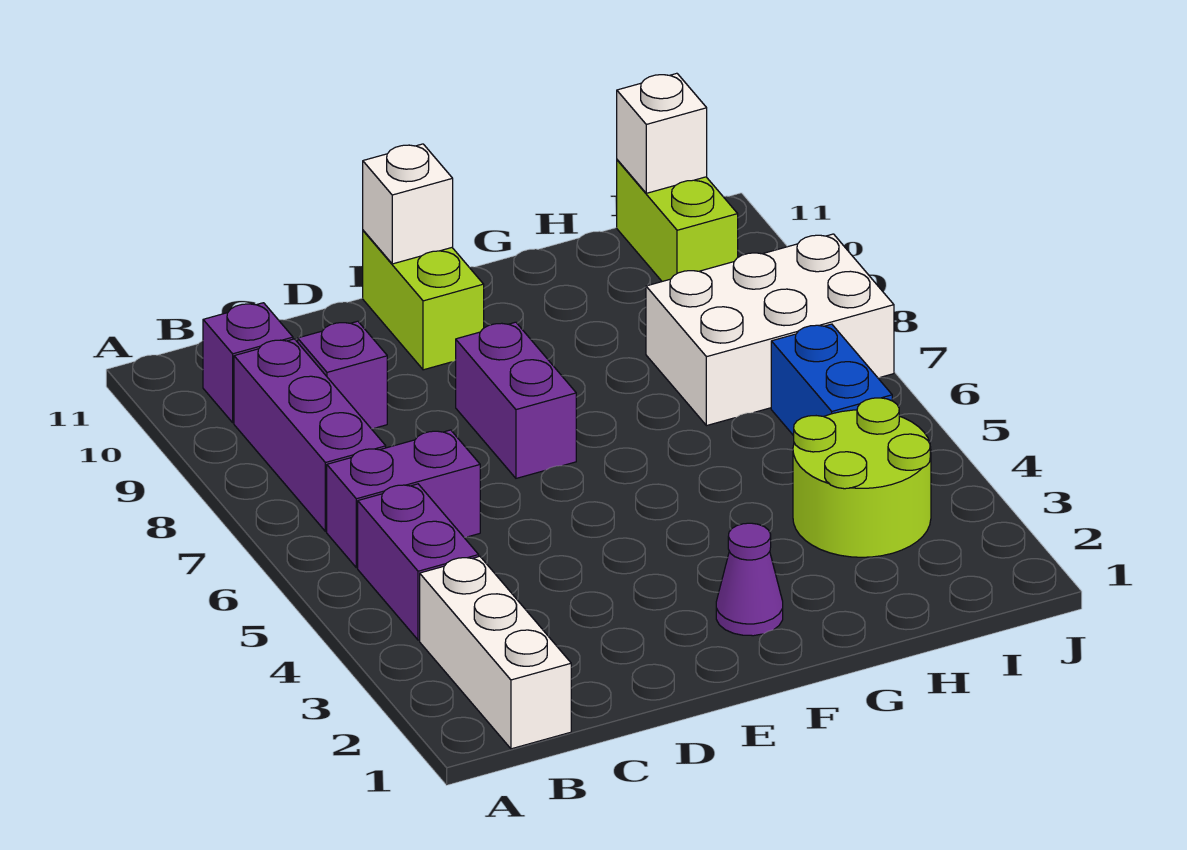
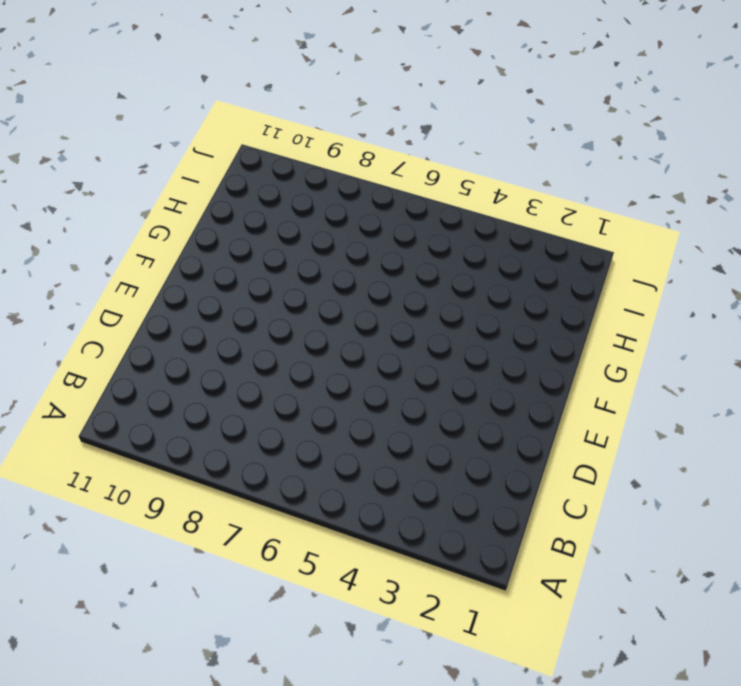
none -> white brick B1:B3 level 1
none -> purple brick B4:B5 level 1
none -> purple brick B6:C6 level 1

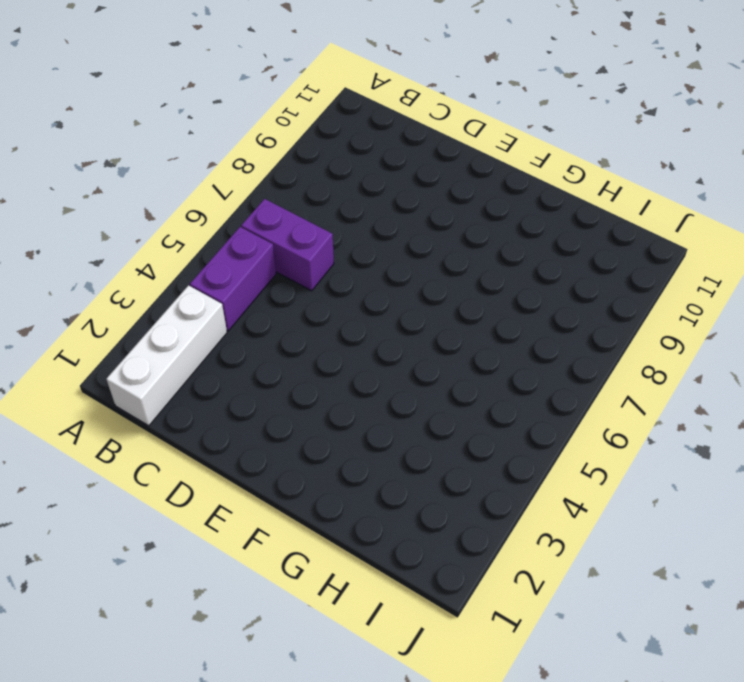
none -> purple brick B7:B9 level 1
none -> purple brick B10 level 1
none -> purple brick C9 level 1

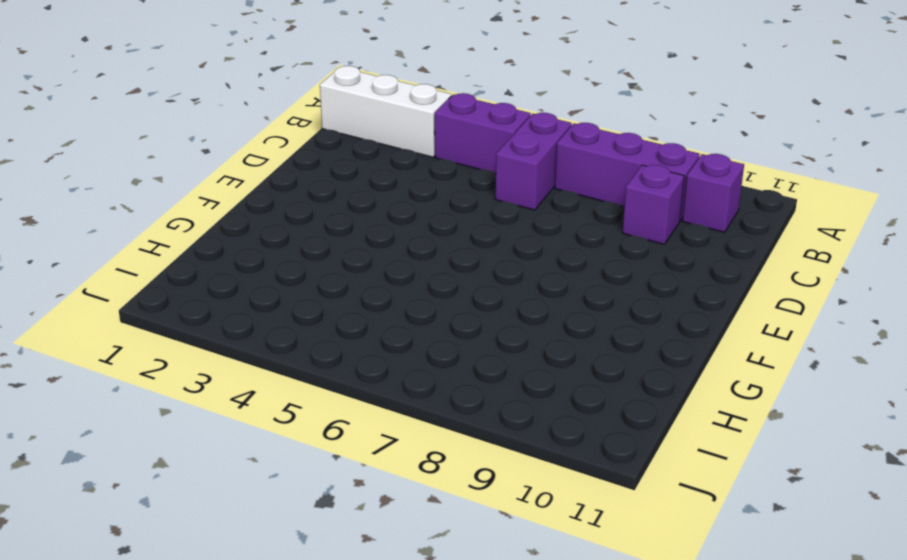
none -> purple brick E7:E8 level 1
none -> lime brick E10:E11 level 1
none -> purple cone F2 level 1

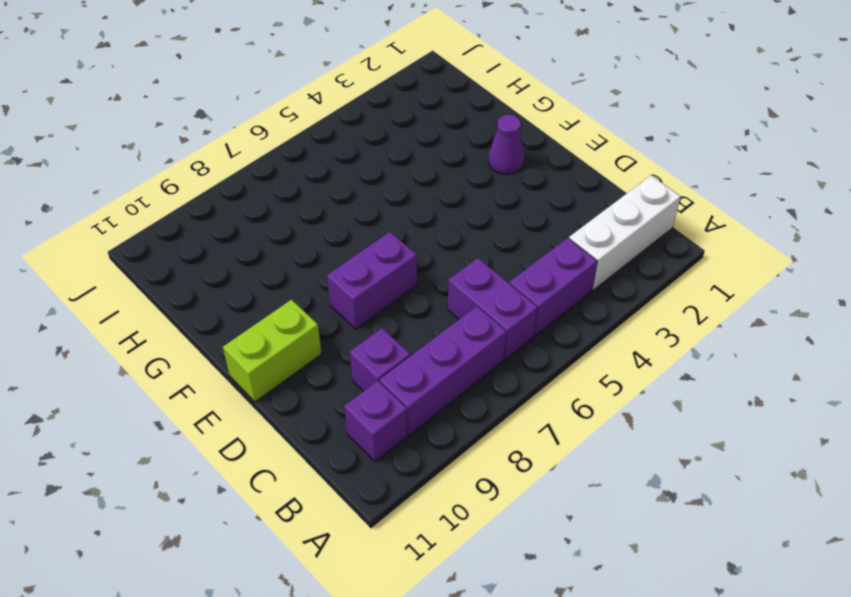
none -> lime round brick H3:I4 level 1
none -> white brick H7:J8 level 1
none -> blue brick I5:I6 level 1

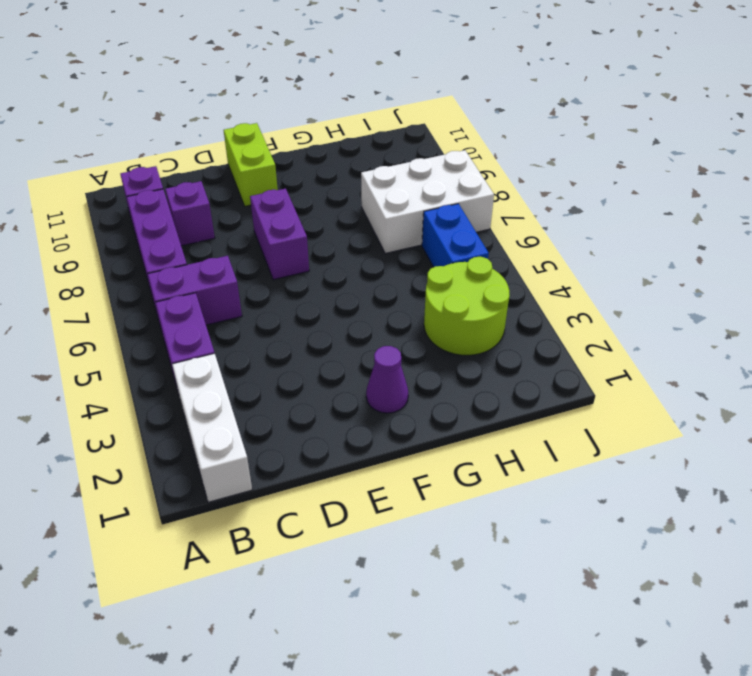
none -> lime brick I10:I11 level 1
none -> white brick E11 level 2
none -> white brick I11 level 2

